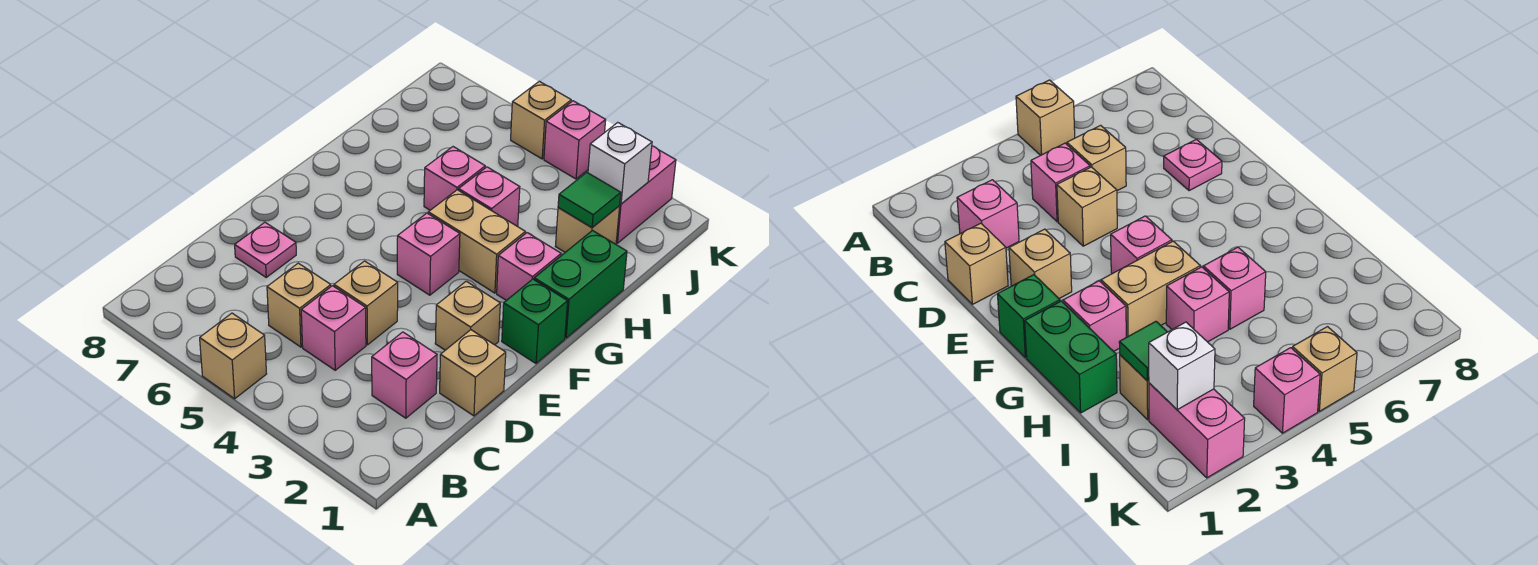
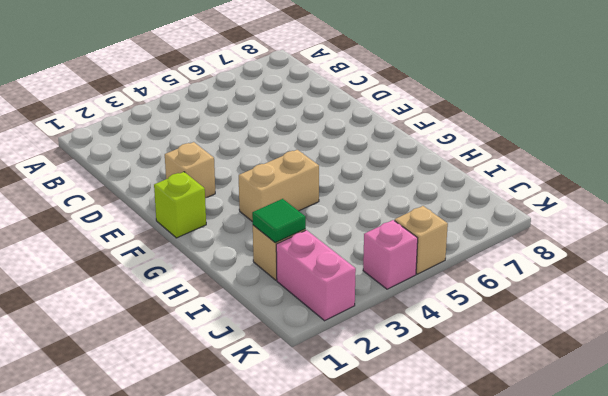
lime brick F1 level 1 -> green brick F1 level 1
none -> tan brick A5 level 1
none -> pink brick C2 level 1
none -> pink brick C4 level 1

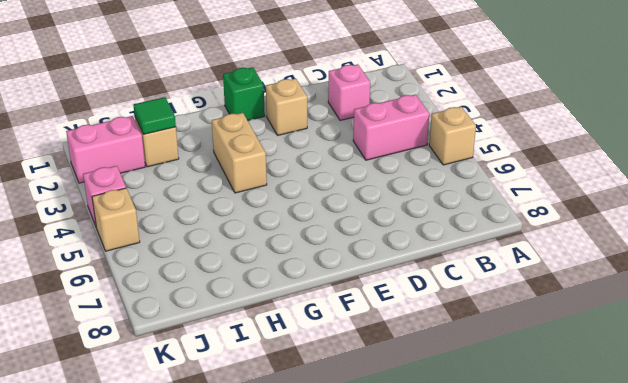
pink brick B4:C4 level 1 -> pink brick C4 level 1
none -> tan brick C5 level 1
none -> tan brick D1 level 1
none -> tan brick D4 level 1

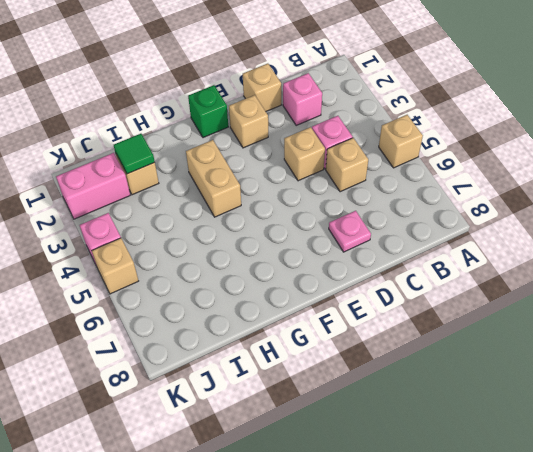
none -> pink brick F4 level 1
none -> green brick G1:H1 level 1
none -> pink brick G2 level 1

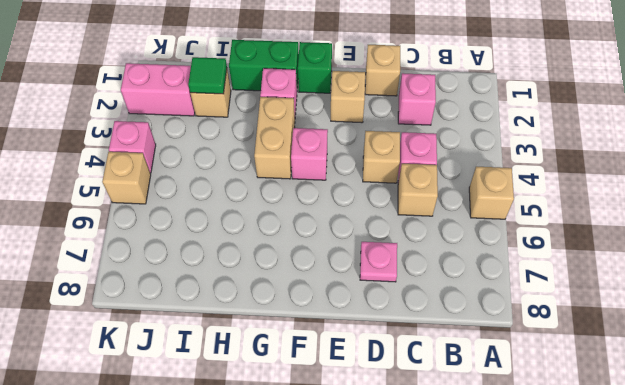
none -> pink brick H4 level 1
none -> pink brick H5 level 1
none -> white brick J2 level 2

